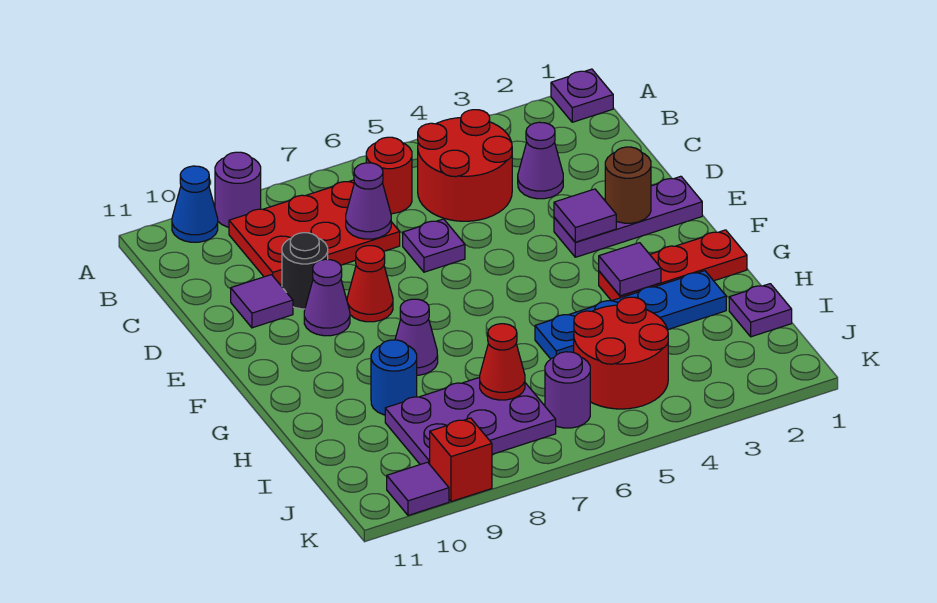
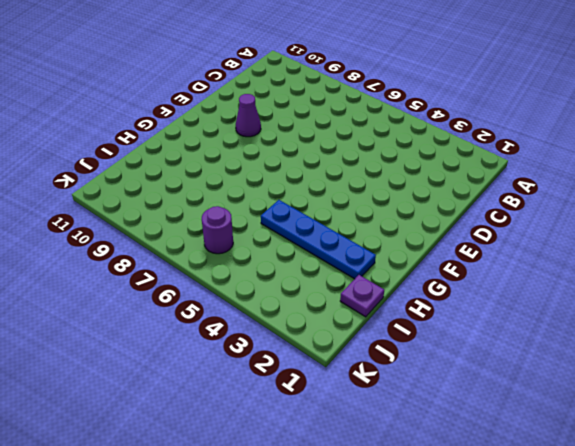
none -> purple plate A1 level 1
none -> purple round brick A9 level 1
none -> blue cone A10 level 1

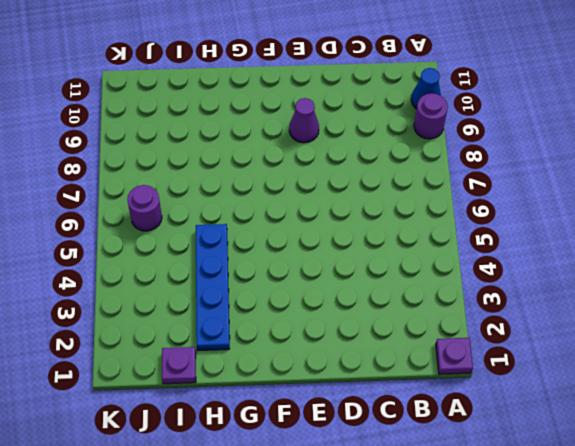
none -> red round brick B4:C5 level 1
none -> red round brick B6 level 1
none -> red plate B7:C9 level 1

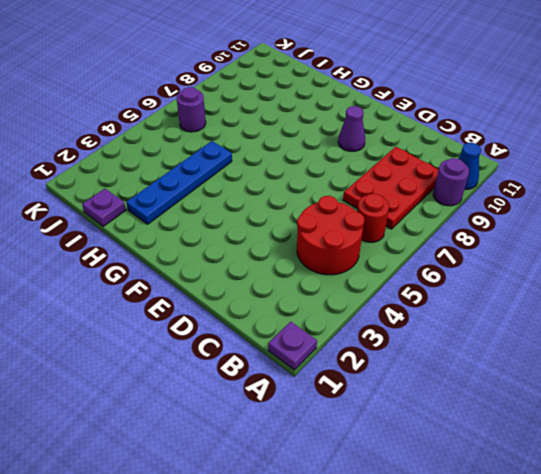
none -> purple cone C3 level 1
none -> purple plate D6 level 1
none -> black round brick D9 level 1

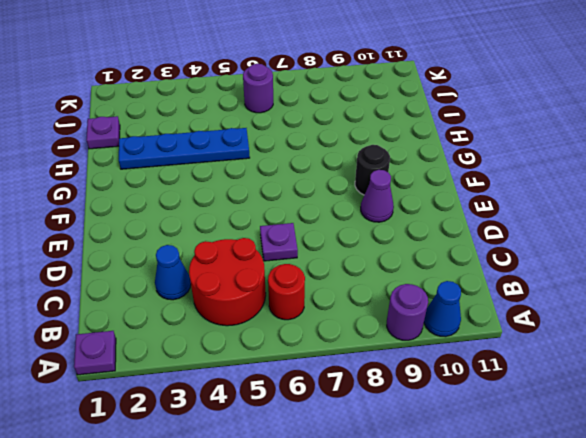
blue cone C3 level 1 -> purple cone C3 level 1
black round brick F9 level 1 -> black round brick D9 level 1
none -> red plate B7:C9 level 1
none -> purple tile D10 level 1
none -> purple plate E1:E3 level 1

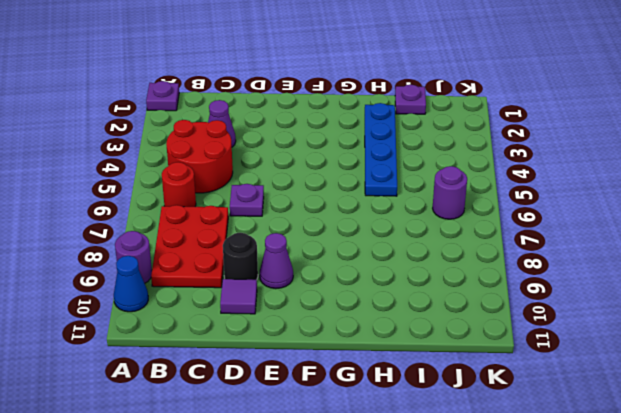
none -> purple plate E1:E3 level 1
none -> red cone E8 level 1
none -> red plate G1:G3 level 1

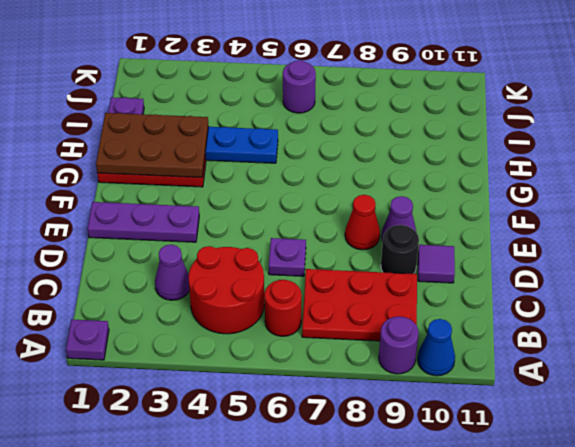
brown plate G1:H3 level 2 -> purple tile G3 level 2
none -> purple cone G8 level 1
none -> blue round brick H9 level 1
none -> red round brick I4:J5 level 1

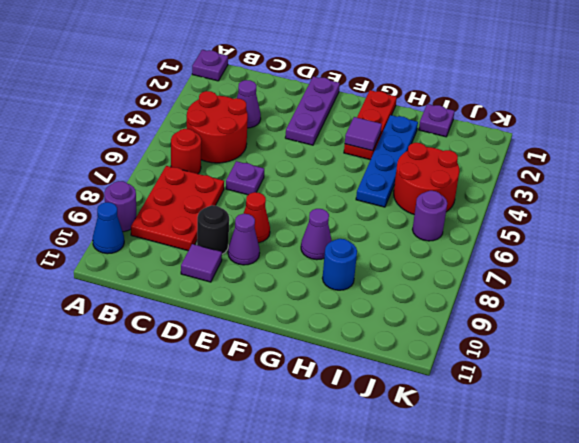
none -> purple plate I7:J9 level 1
none -> red brick K9 level 1
none -> purple tile K10 level 1

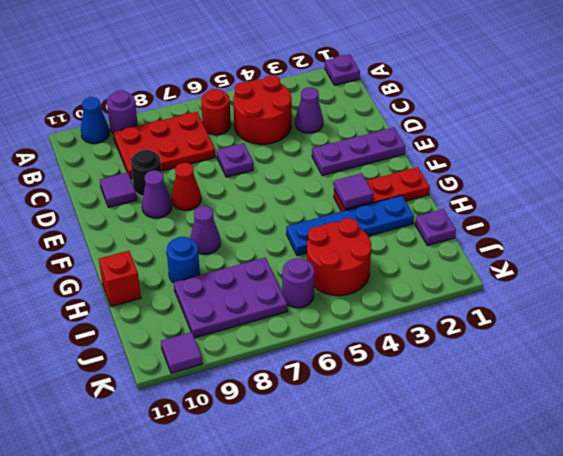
red brick H11 level 1 -> red brick K9 level 1
none -> purple cone C7 level 2
none -> brown round brick E2 level 2
none -> purple tile E3 level 2

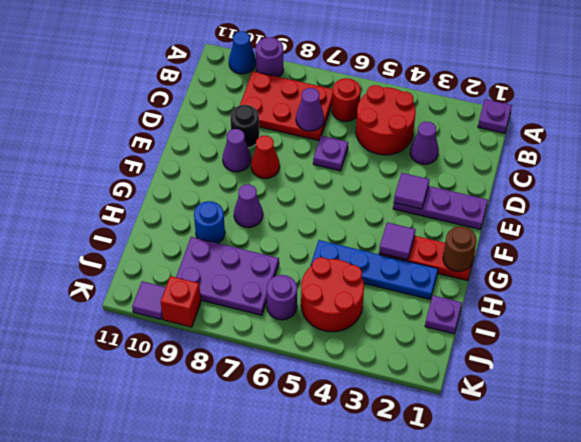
brown round brick G1 level 2 -> brown round brick E2 level 2
none -> purple tile D10 level 1
none -> red cone I7 level 2

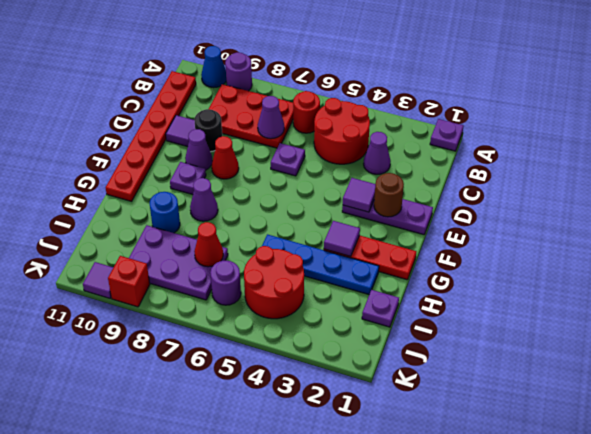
red plate B11:G11 level 1 -> none
purple plate F9 level 1 -> none

